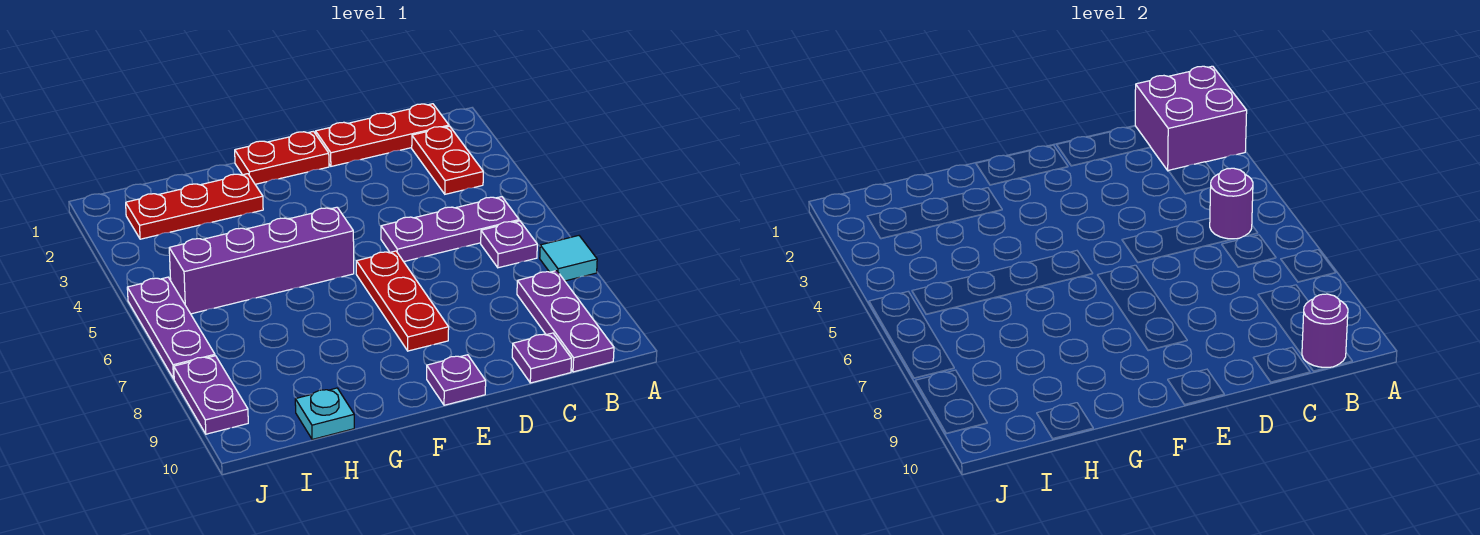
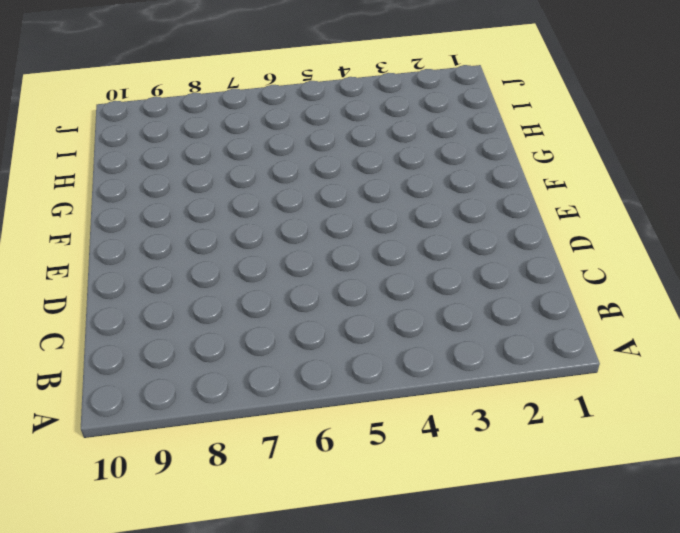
none -> cyan tile A7 level 1
none -> red plate B1:D1 level 1
none -> red plate B2:B3 level 1

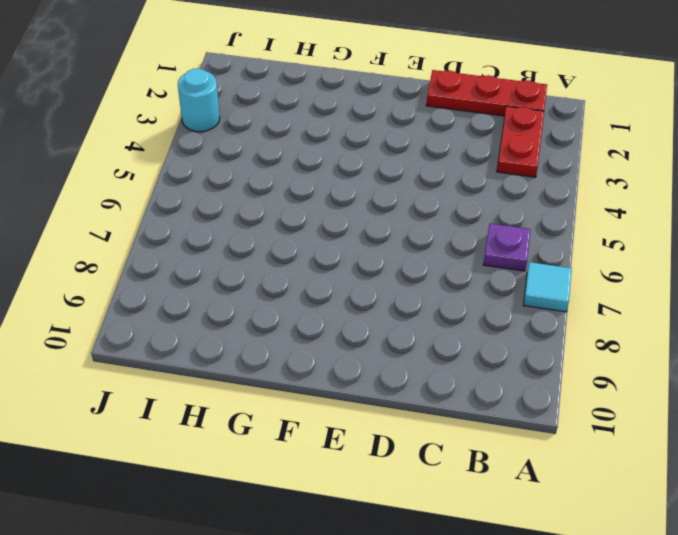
cyan round brick J3 level 1 -> none
none -> purple plate B5:D5 level 1
none -> purple plate B8:B10 level 1
none -> purple plate C10 level 1

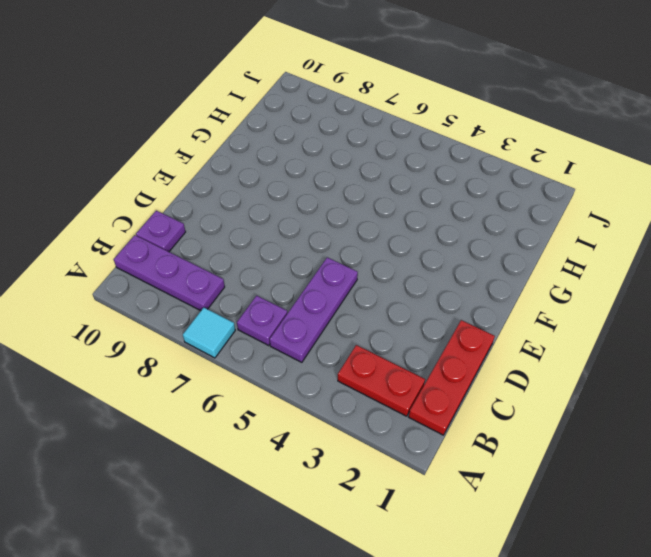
none -> red plate E1:F1 level 1
none -> red plate E6:E8 level 1
none -> purple plate E10 level 1

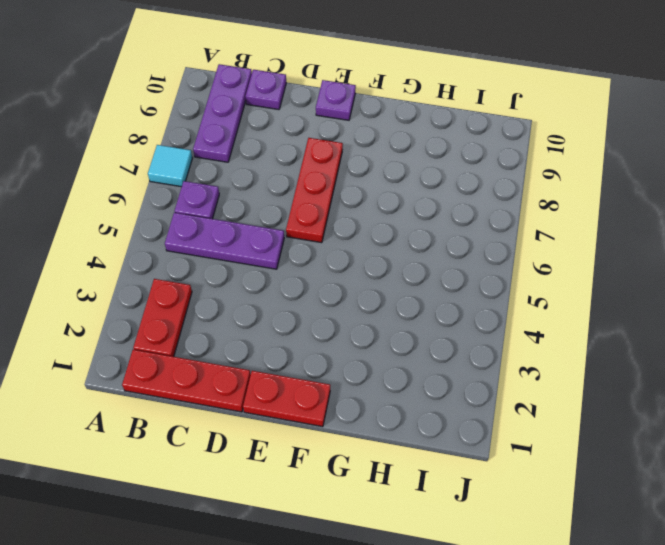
none -> purple brick F5:I5 level 1
none -> red plate G2:I2 level 1
none -> cyan plate H10 level 1

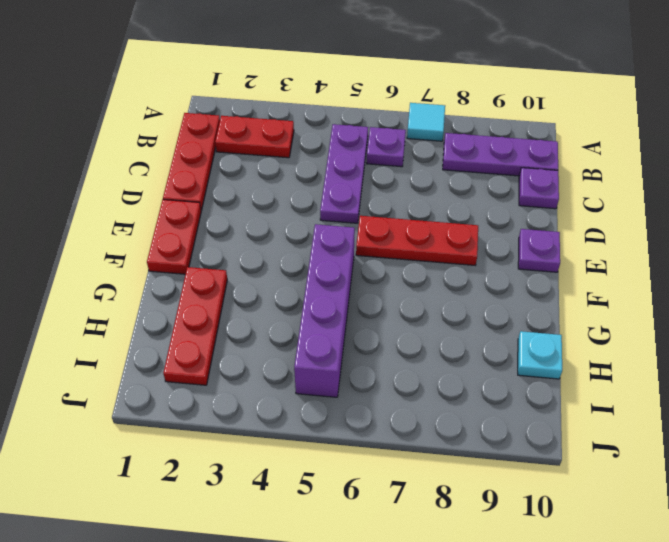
none -> purple plate J5:J7 level 1
none -> purple plate J8:J9 level 1
none -> purple brick A1:B2 level 2

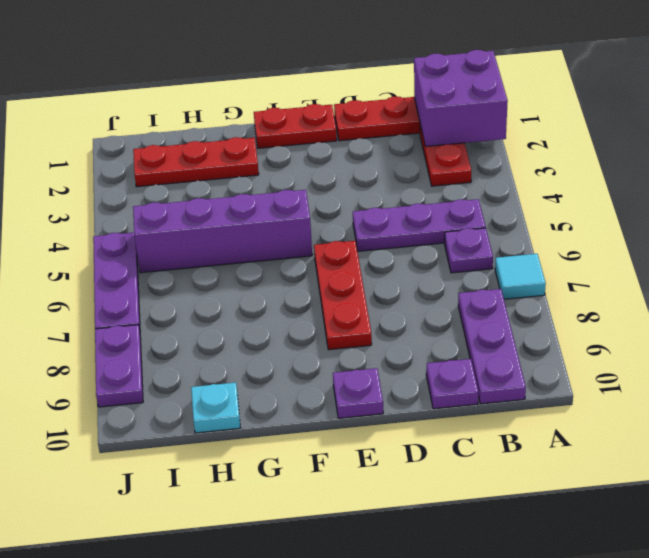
none -> purple round brick B5 level 2
none -> purple round brick B10 level 2

